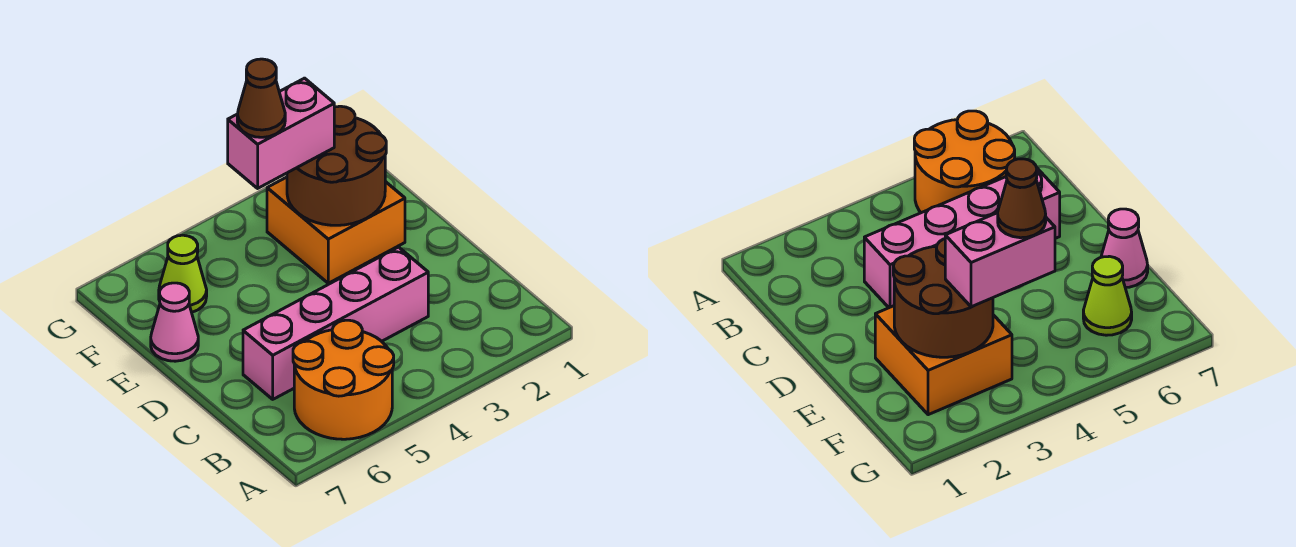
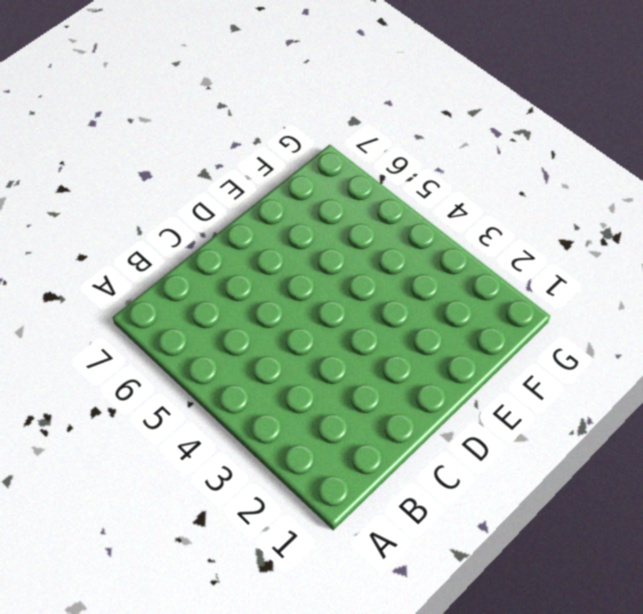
none -> orange round brick A5:B6 level 1
none -> pink brick C3:C6 level 1

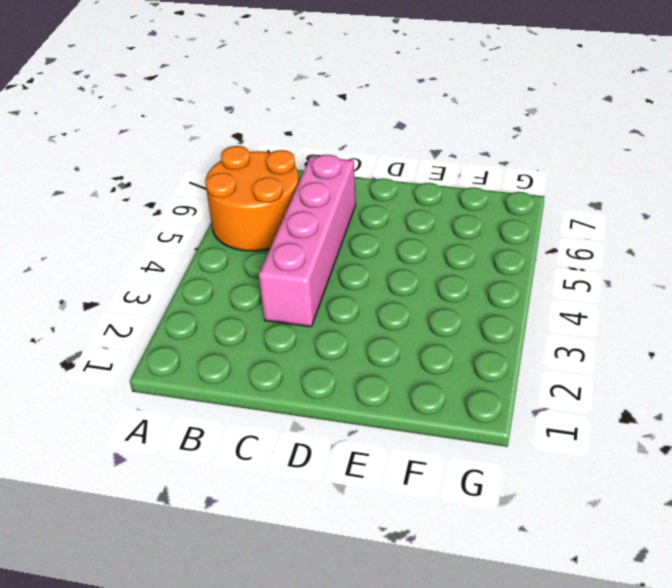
none -> orange brick E2:F3 level 1
none -> pink cone E7 level 1

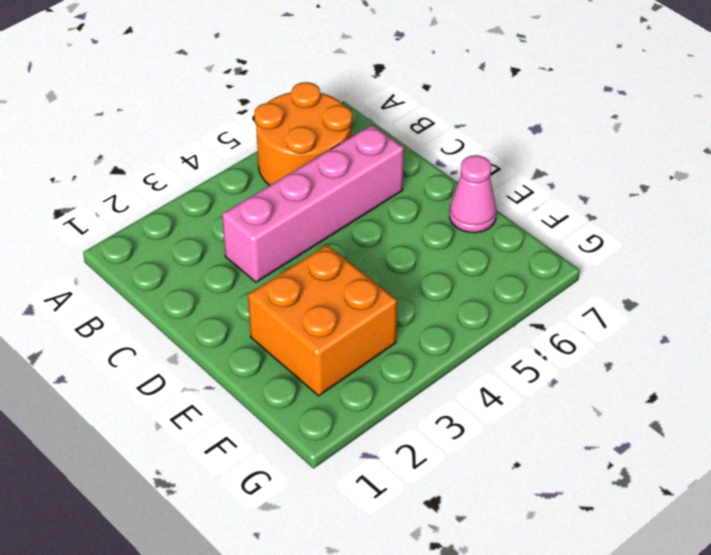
none -> lime cone F6 level 1
none -> brown round brick E2:F3 level 2

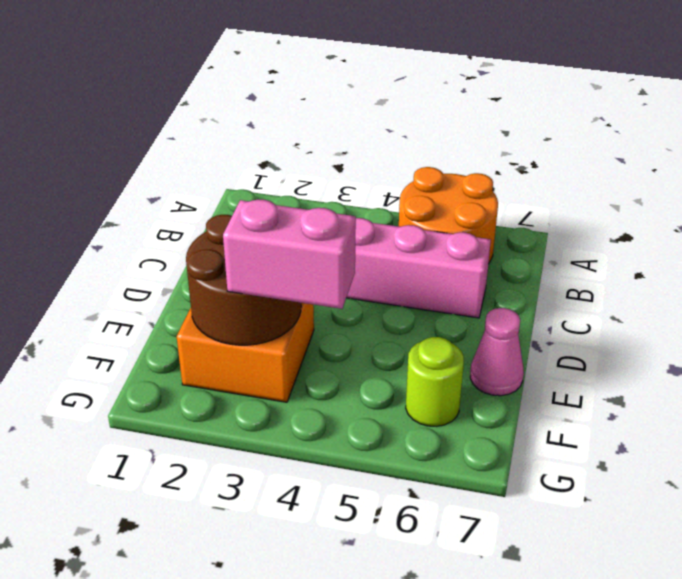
lime round brick F6 level 1 -> lime cone F6 level 1
none -> brown cone F4 level 4

